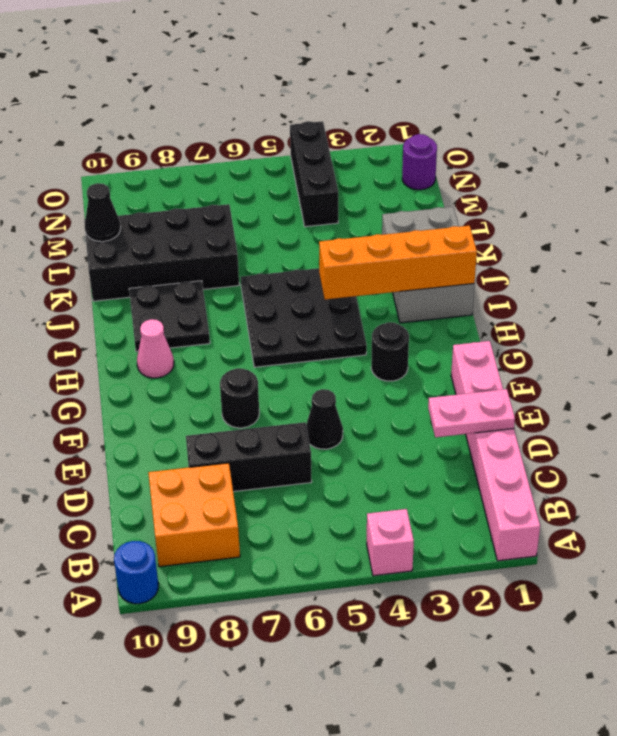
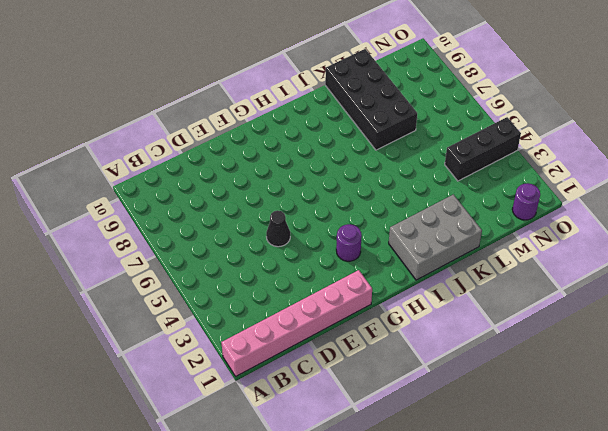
purple round brick G3 level 1 -> black round brick G3 level 1
none -> pink brick A4 level 1
none -> blue round brick A10 level 1
none -> orange brick B8:C9 level 1

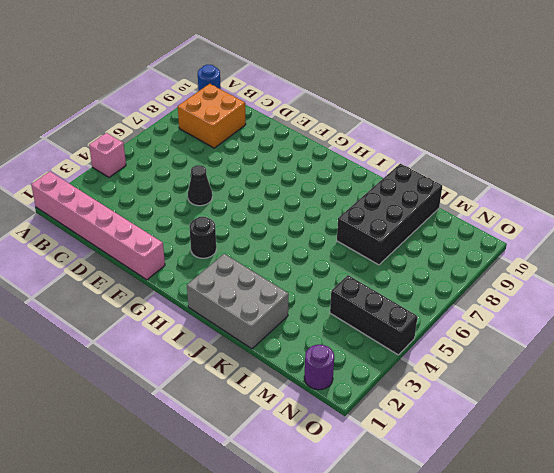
none -> black brick D6:D8 level 1
none -> black round brick F7 level 1
none -> black plate H4:J6 level 1

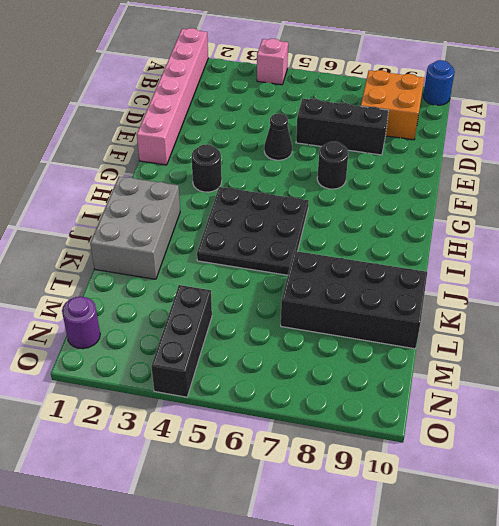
none -> pink cone H9 level 1
none -> black plate I8:J9 level 1
none -> pink plate D1:D2 level 2

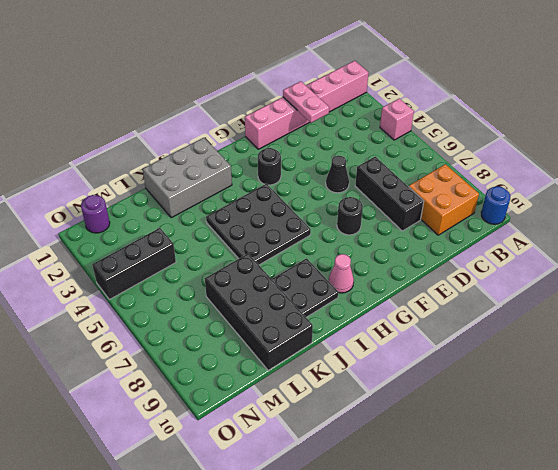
none -> orange brick I1:I4 level 2
none -> black cone L10 level 2

